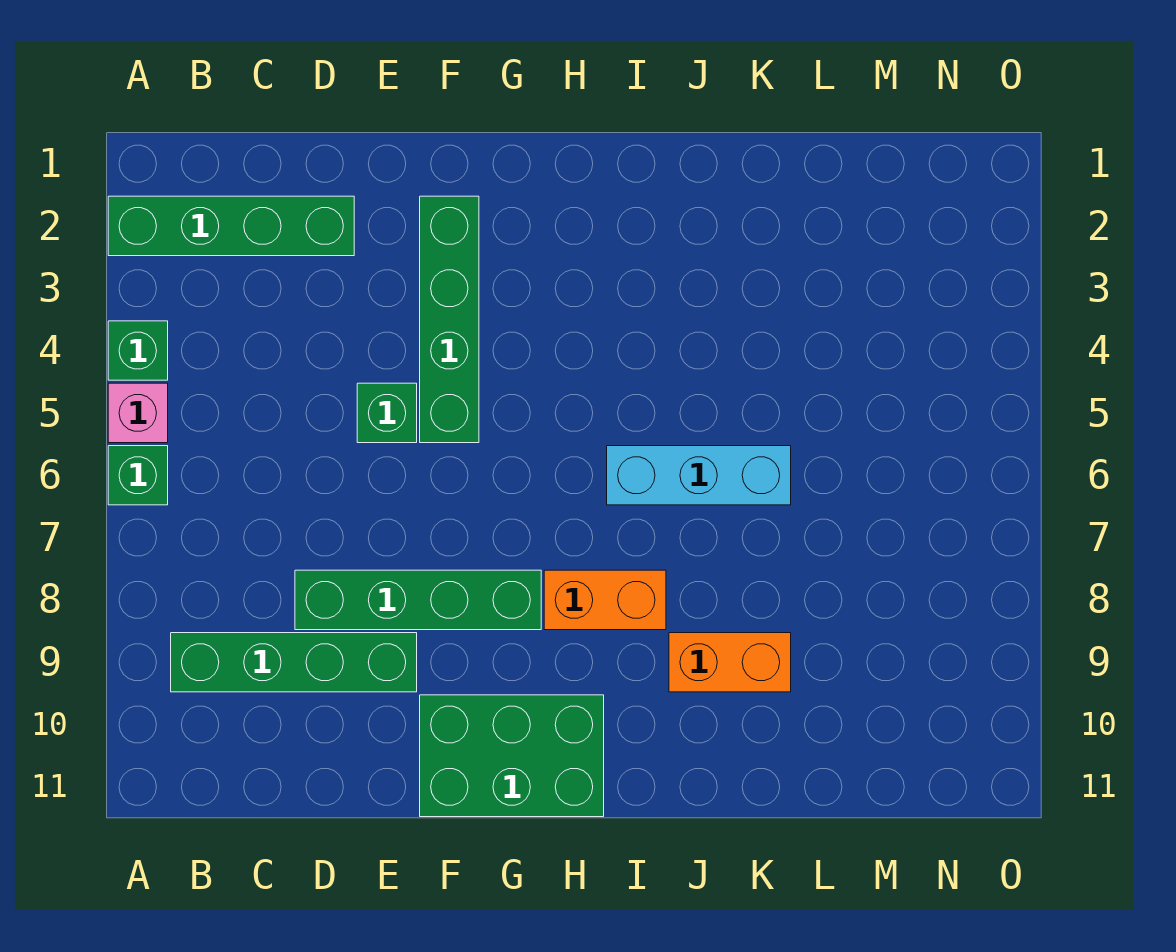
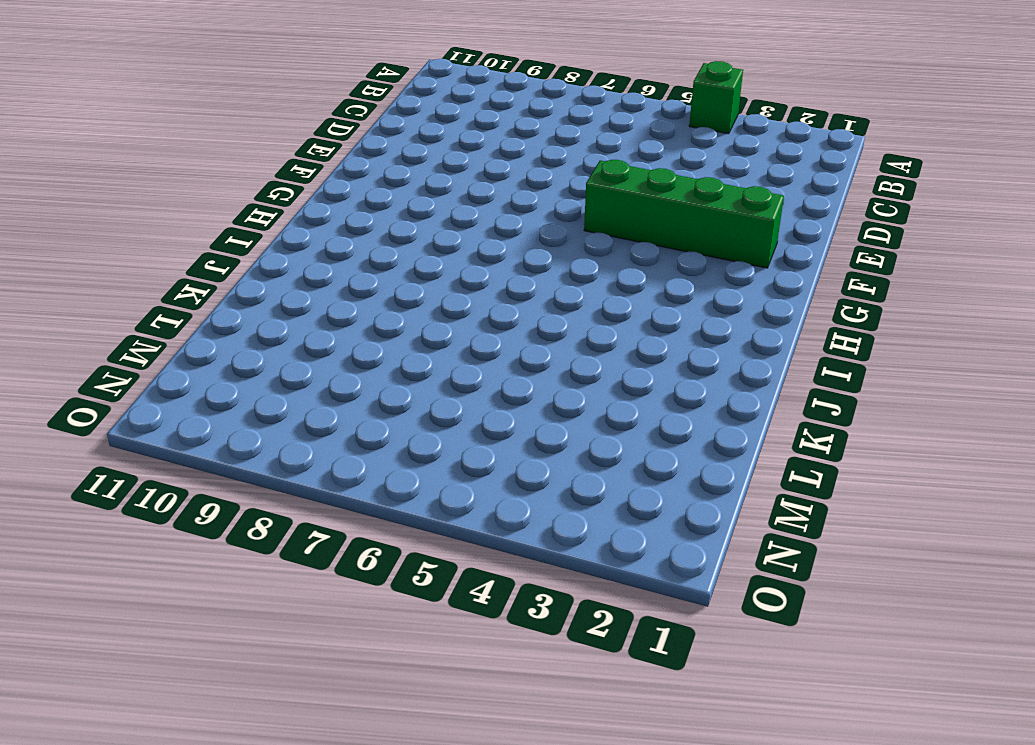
none -> green brick A2:D2 level 1
none -> pink brick A5 level 1
none -> green brick A6 level 1

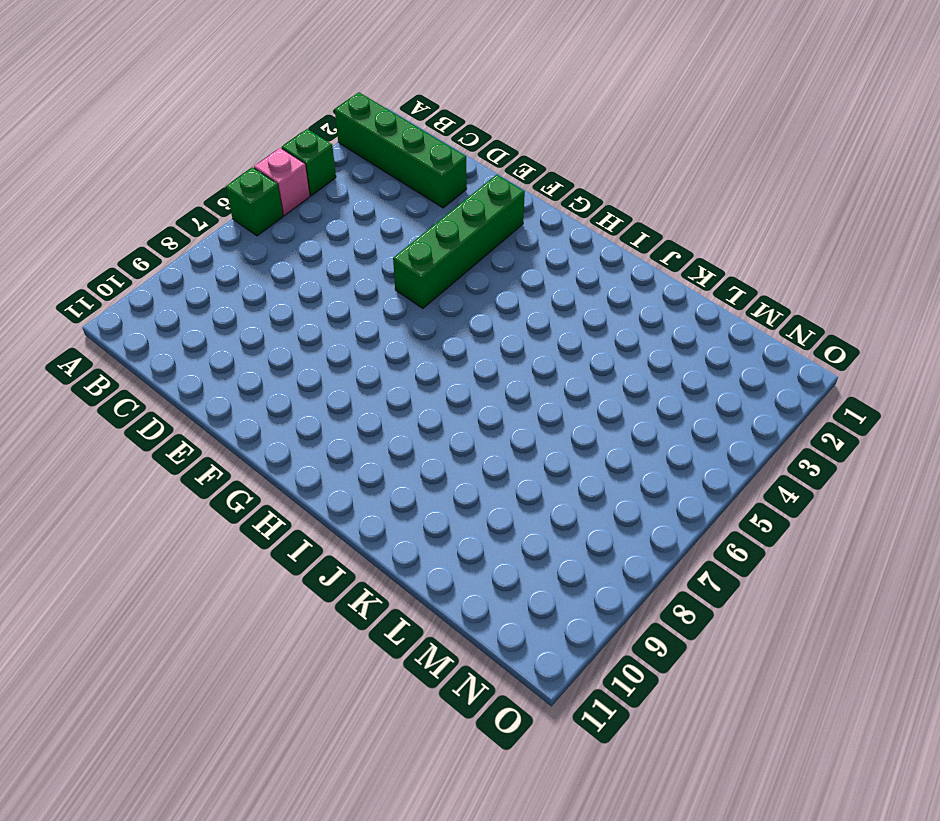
none -> green brick B9:E9 level 1
none -> green brick D8:G8 level 1
none -> green brick E5 level 1

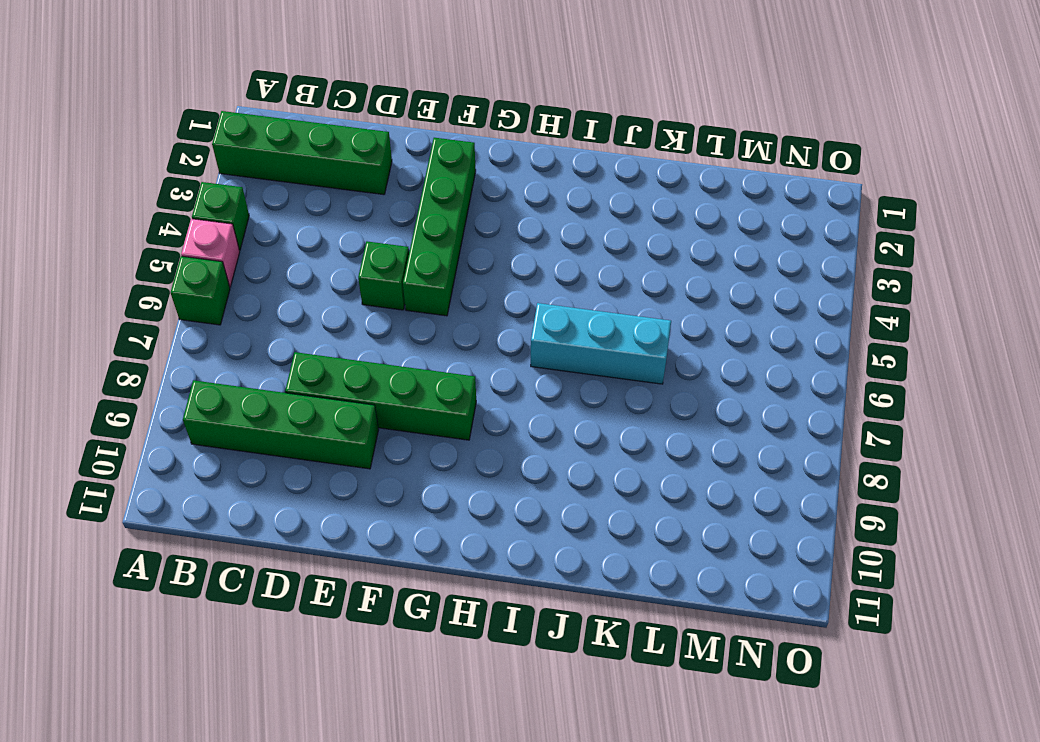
none -> green brick F10:H11 level 1
none -> orange brick H8:I8 level 1
none -> orange brick J9:K9 level 1

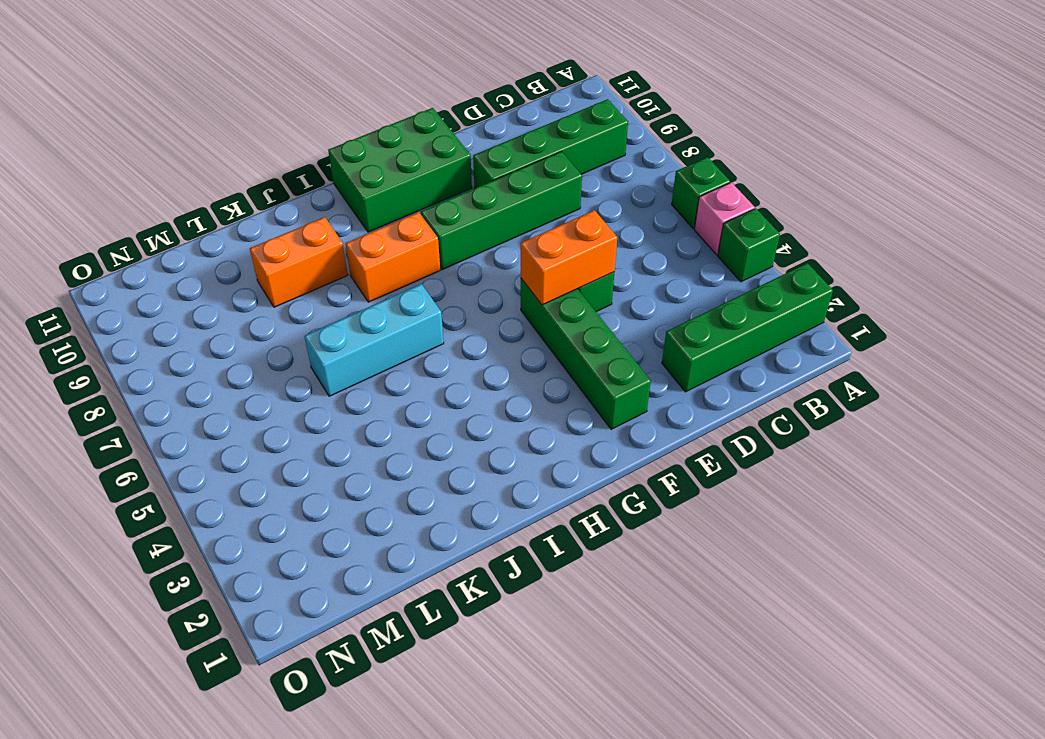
orange brick E5:F5 level 2 -> none

